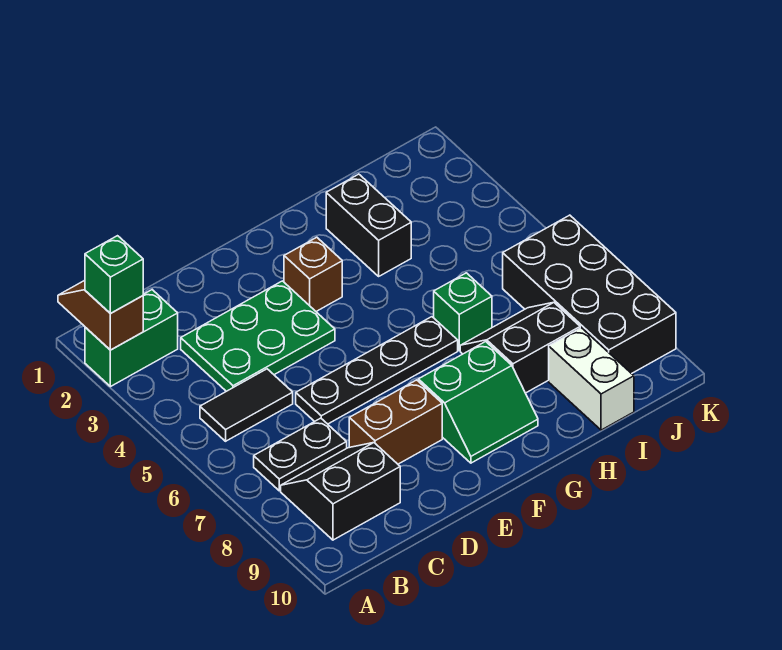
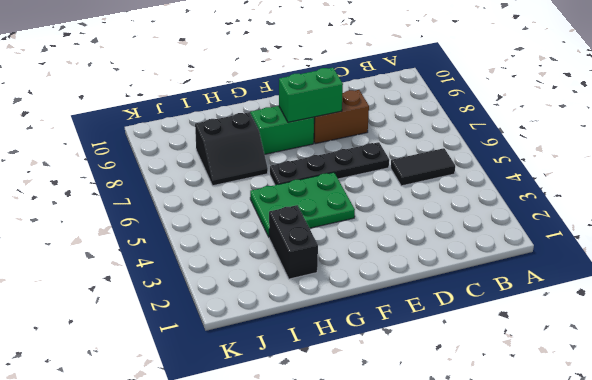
green brick E8:F8 level 2 -> green brick A2:B2 level 1
green plate F4:H5 level 1 -> green plate C3:E4 level 1
none -> black plate B7:C7 level 1
none -> black slope B8:C9 level 1 top 9
none -> brown brick F3 level 1

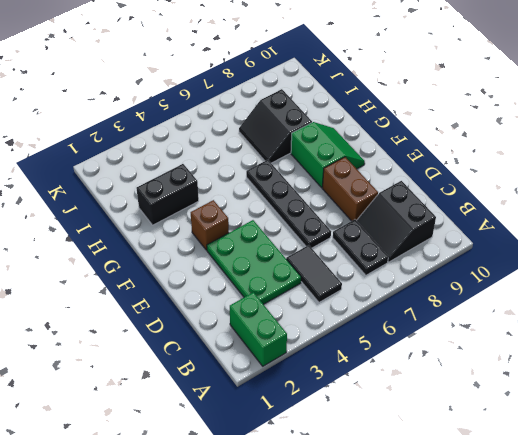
none -> green brick H6 level 1
none -> white brick I9:I10 level 1
none -> black brick J6:K9 level 1

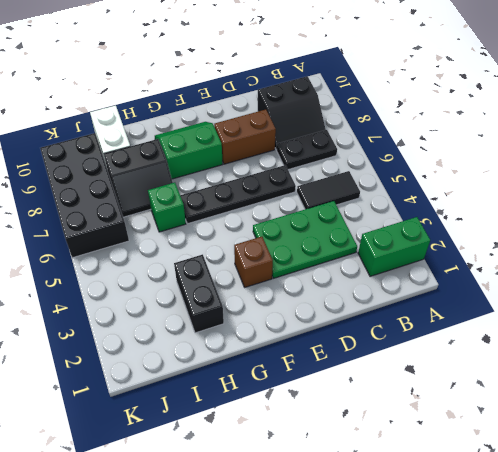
none -> brown slope A1:A2 level 2 top 2
none -> green brick A2 level 3

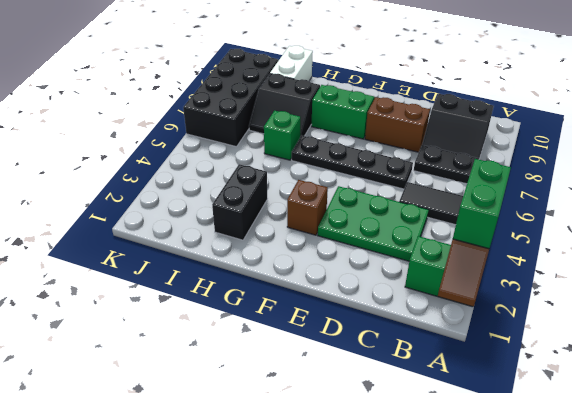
green brick A2:A3 level 3 -> green brick A2 level 3

